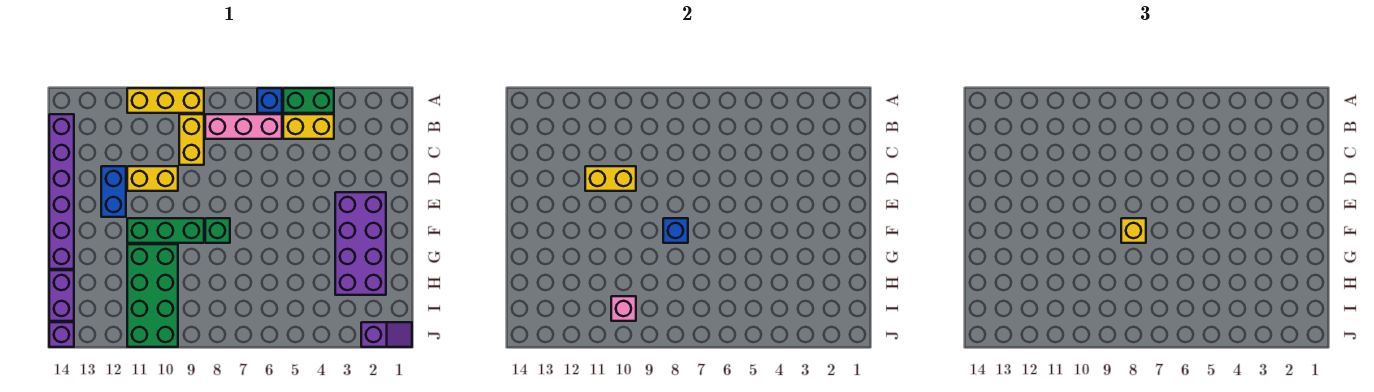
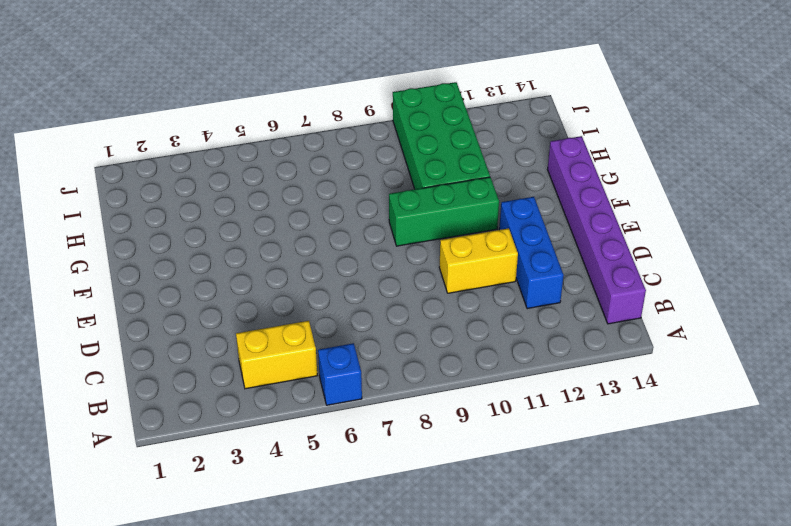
blue brick C12:E12 level 1 -> blue brick D12:E12 level 1
none -> green brick A4:A5 level 1
none -> yellow brick A9:A11 level 1
none -> pink brick B6:B8 level 1

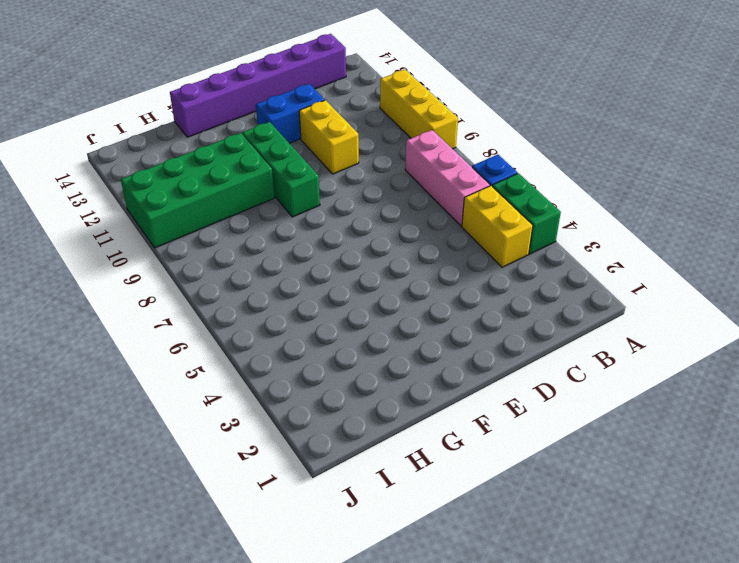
none -> yellow brick B9:C9 level 1
none -> purple brick E2:H3 level 1
none -> green brick F8 level 1

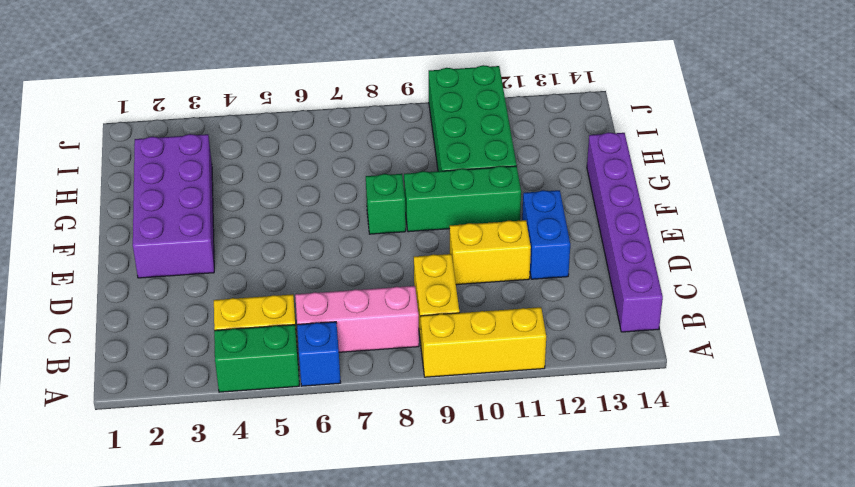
none -> purple brick H14:I14 level 1
none -> purple slope J1:J2 level 1 top 2
none -> purple brick J14 level 1

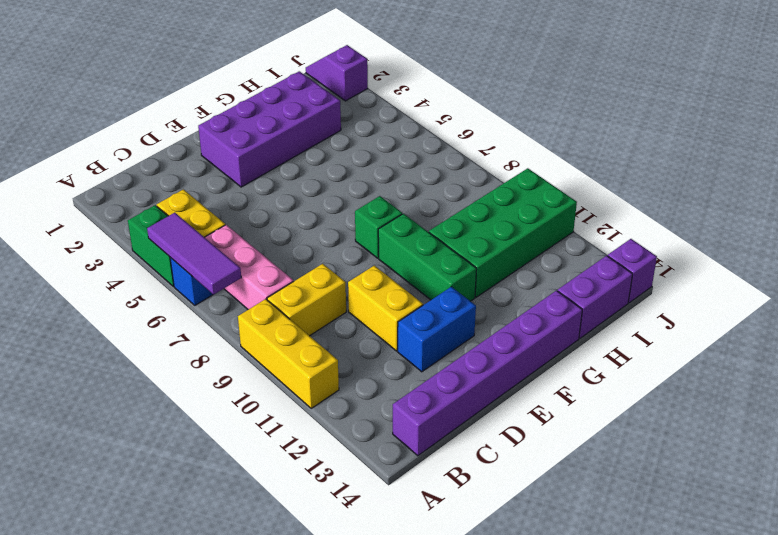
purple tile A5:A7 level 2 -> none
none -> yellow brick D10:D11 level 2
none -> blue brick F8 level 2
none -> pink brick I10 level 2

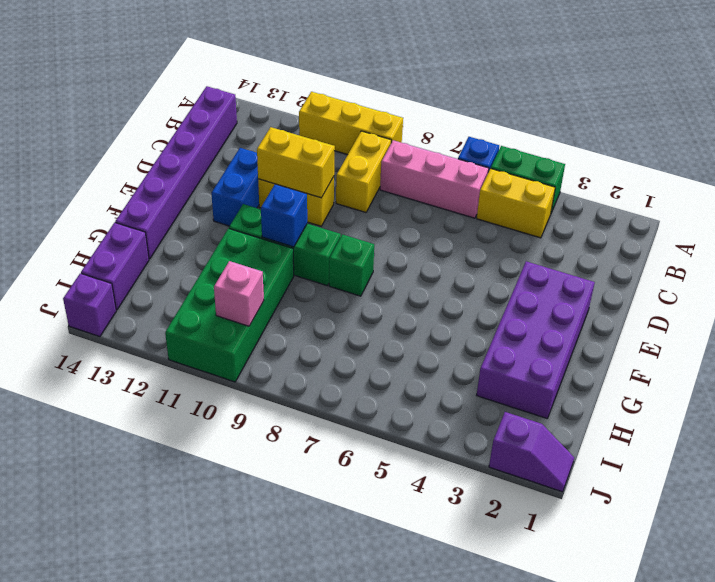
blue brick F10 level 2 -> blue brick F8 level 2
none -> yellow brick F8 level 3

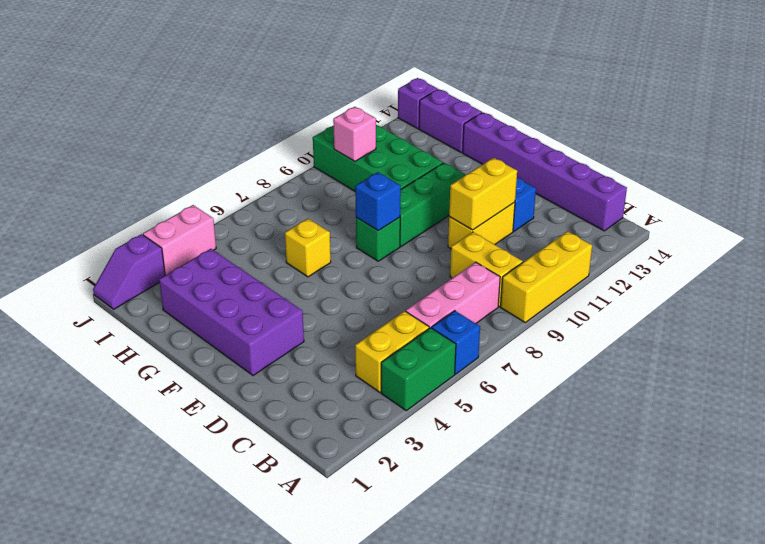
yellow brick G6 level 1 -> yellow brick F8 level 3
pink brick J3:J4 level 1 -> none

